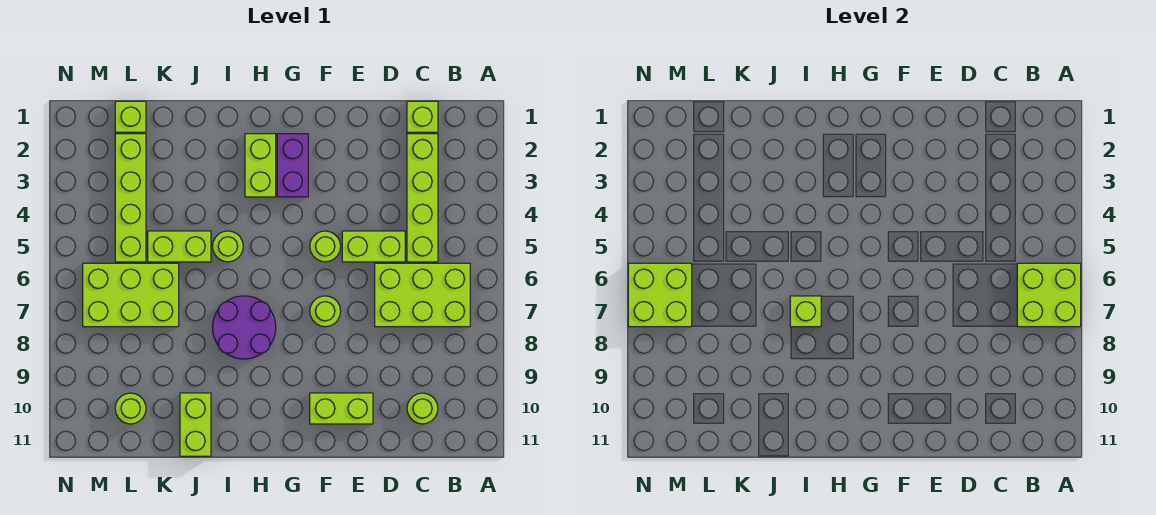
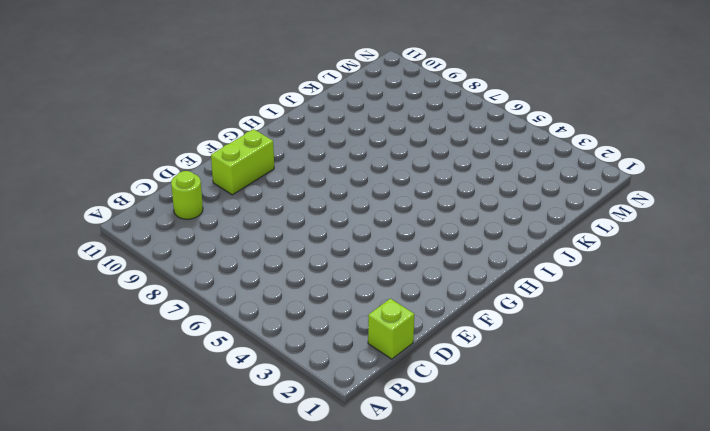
none -> lime brick B6:D7 level 1
none -> lime brick C2:C5 level 1
none -> lime brick D5:E5 level 1

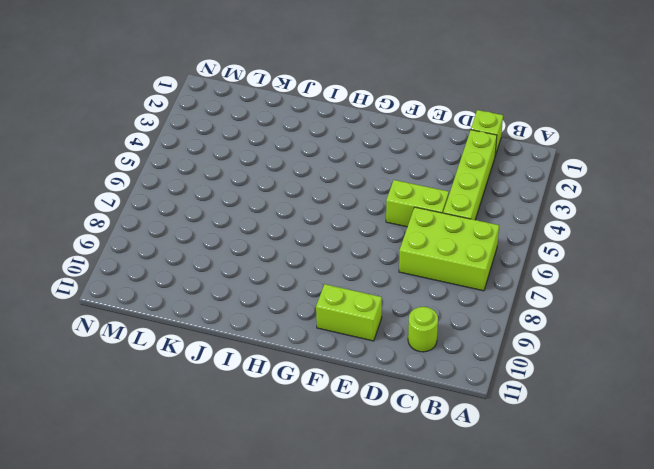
none -> lime round brick F5 level 1
none -> lime round brick F7 level 1
none -> purple brick G2:G3 level 1

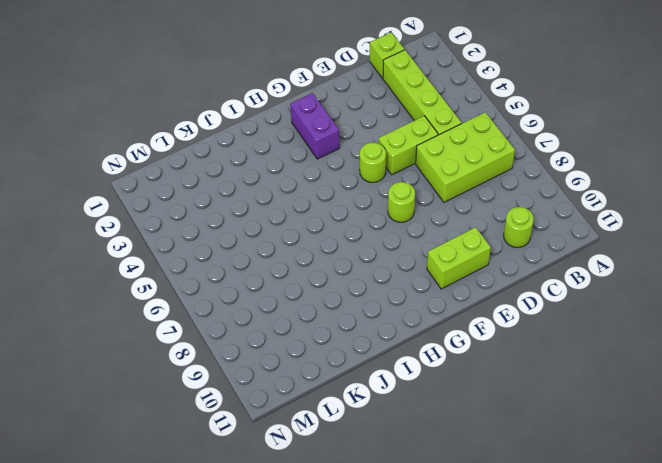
none -> lime brick H2:H3 level 1
none -> purple round brick H7:I8 level 1
none -> lime round brick I5 level 1

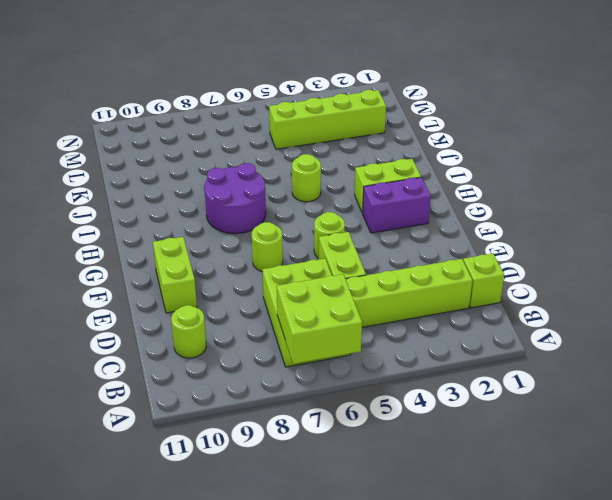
none -> lime brick J5:K5 level 1
none -> lime brick J10:J11 level 1
none -> lime brick K6:M7 level 1

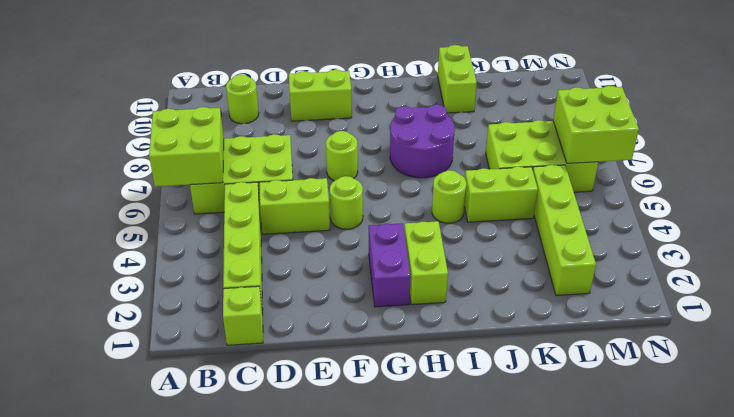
none -> lime brick L1 level 1
none -> lime round brick L10 level 1
none -> lime brick I7 level 2

